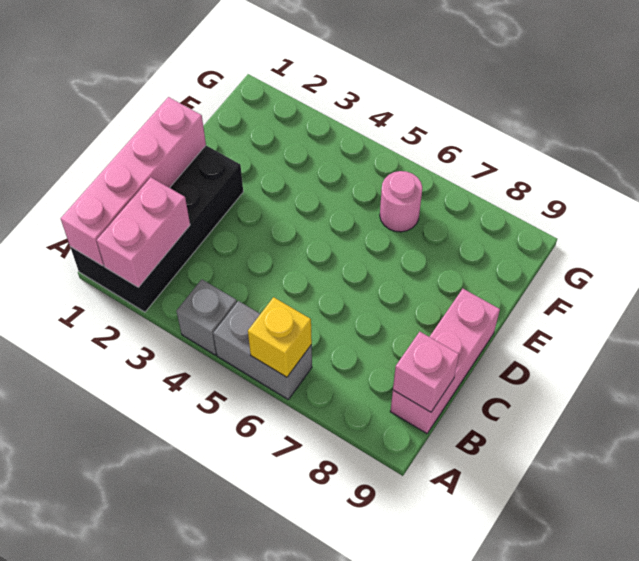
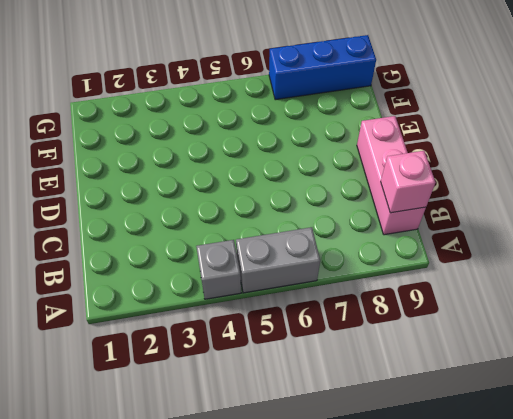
blue brick G7:G9 level 1 -> none
none -> black brick A1:D2 level 1
none -> pink round brick F6 level 1

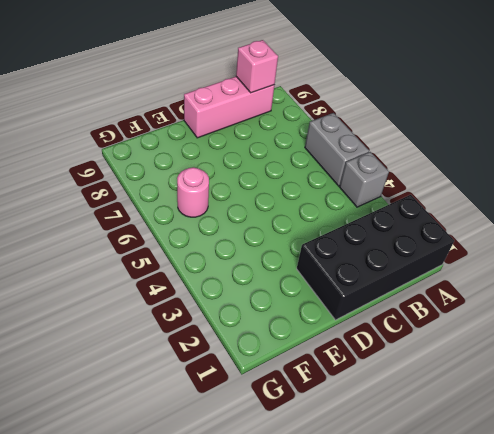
none -> pink brick A1:D1 level 2
none -> pink brick A2:B2 level 2

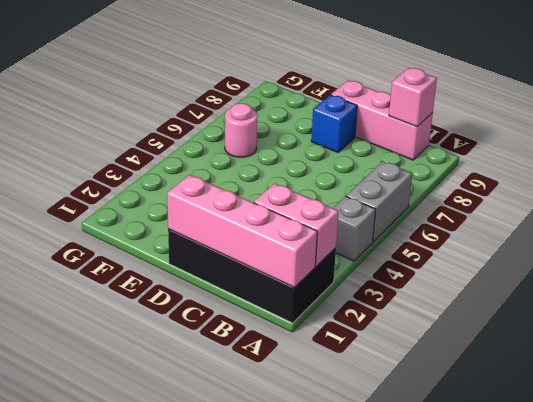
blue brick D8 level 1 -> none
none -> yellow brick A6 level 2

